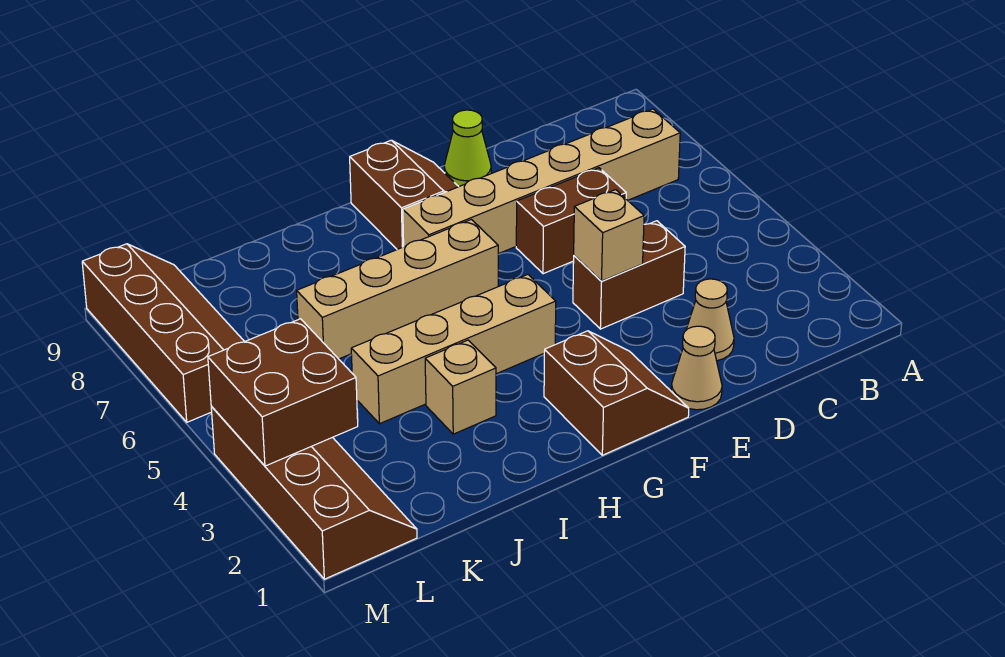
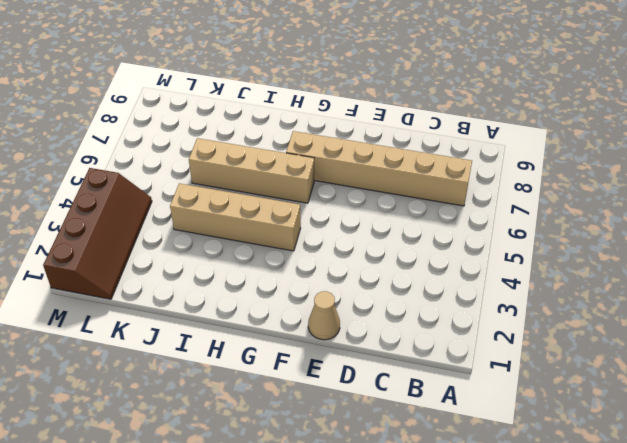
none -> tan cone D2 level 1
none -> brown brick D4:E4 level 1
none -> brown brick D6:E6 level 1

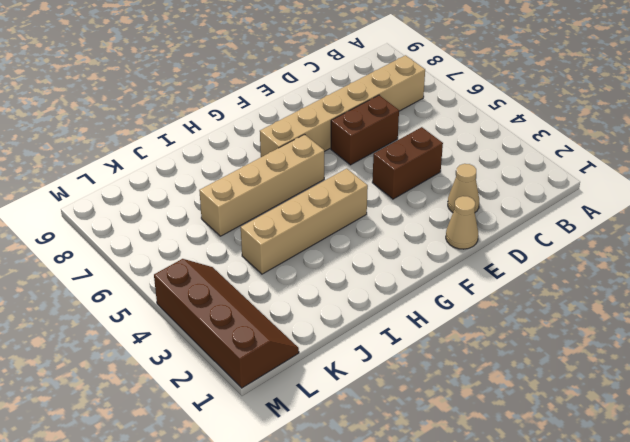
none -> lime cone E9 level 1
none -> brown slope F1:G2 level 1 top G
none -> brown slope F8:G9 level 1 top G

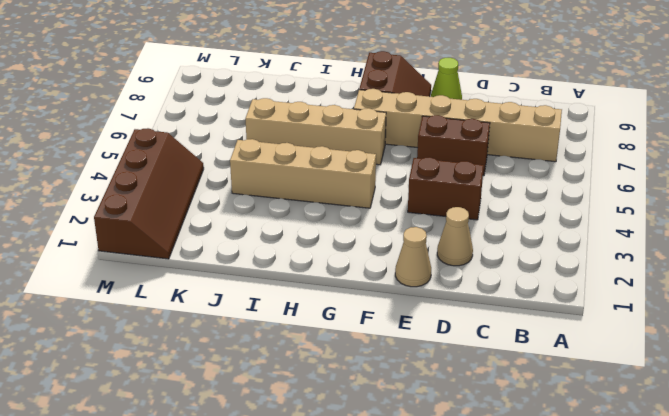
none -> brown slope F1:G2 level 1 top G
none -> tan brick I3 level 1
none -> brown slope L6:M9 level 1 top M

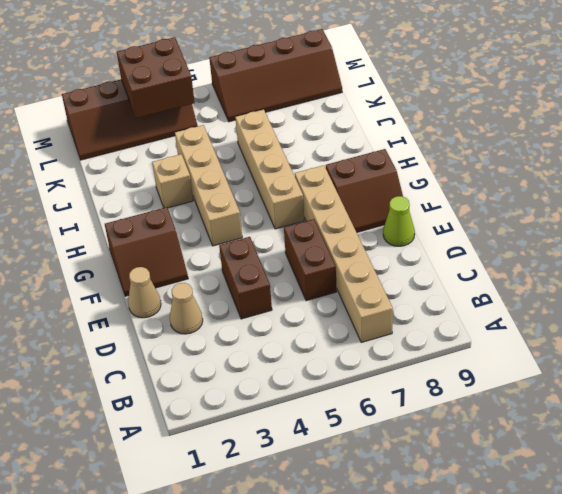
none -> tan brick E4 level 2

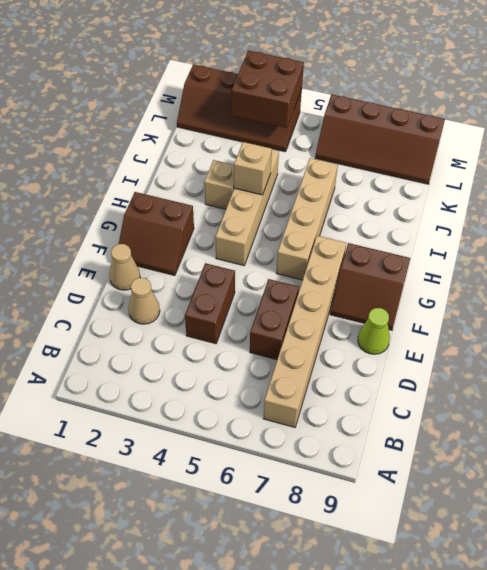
tan brick I4 level 2 -> tan brick E4 level 2

